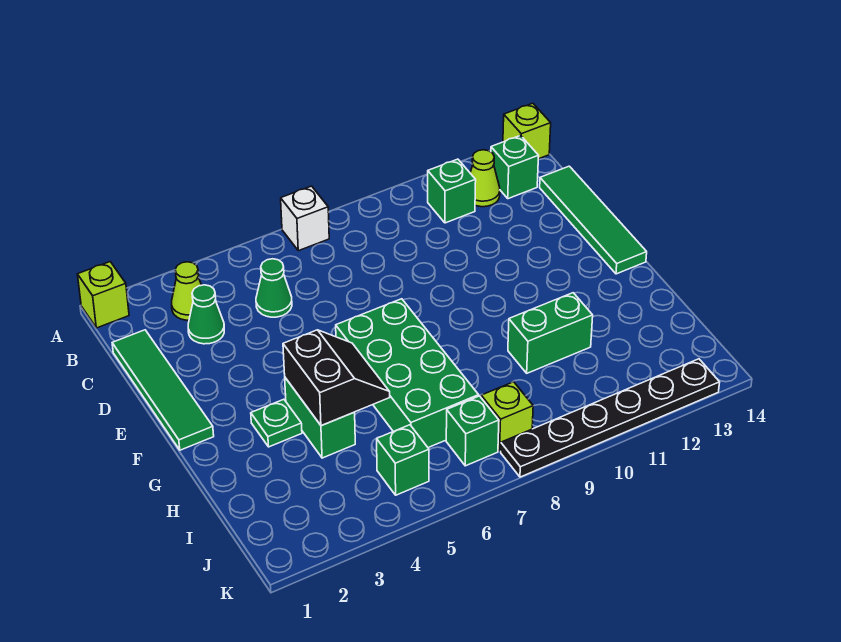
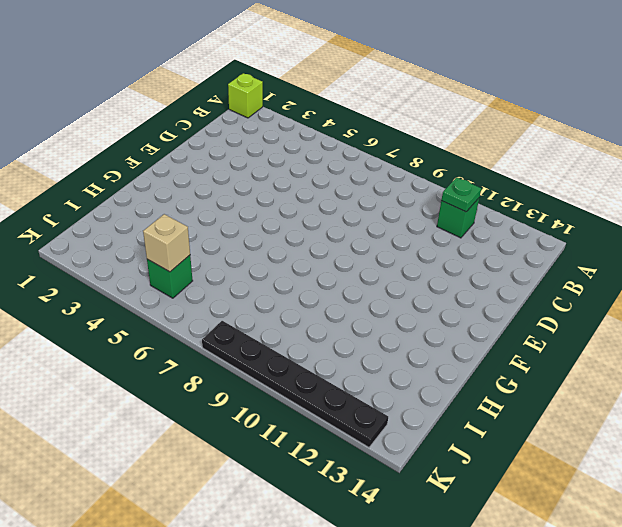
green plate B11 level 2 -> green plate G3 level 1
tan brick J5 level 2 -> none
none -> white brick A7 level 1
none -> lime brick A14 level 1
none -> lime cone B3 level 1

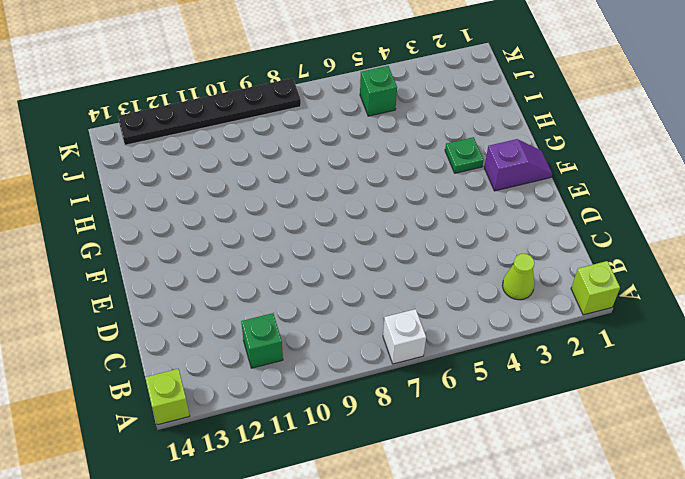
purple slope F1:F2 level 1 top 2 -> green tile C1:F1 level 1
none -> lime cone B12 level 1
none -> green brick B13 level 1
none -> green cone C3 level 1

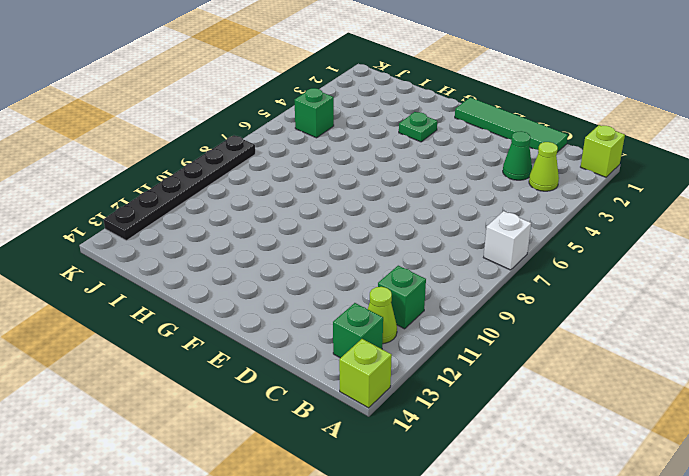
none -> green cone C5 level 1
none -> green tile C14:F14 level 1
none -> green brick F6:I7 level 1

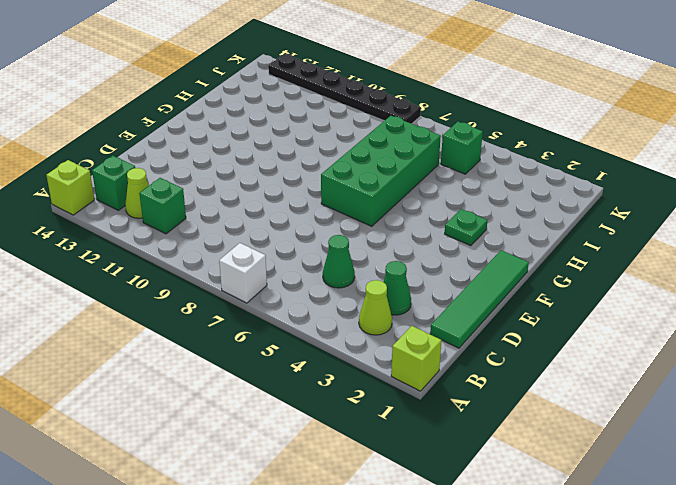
none -> green tile C14:F14 level 1
none -> green brick G4:H4 level 1
none -> green brick H10:H11 level 1

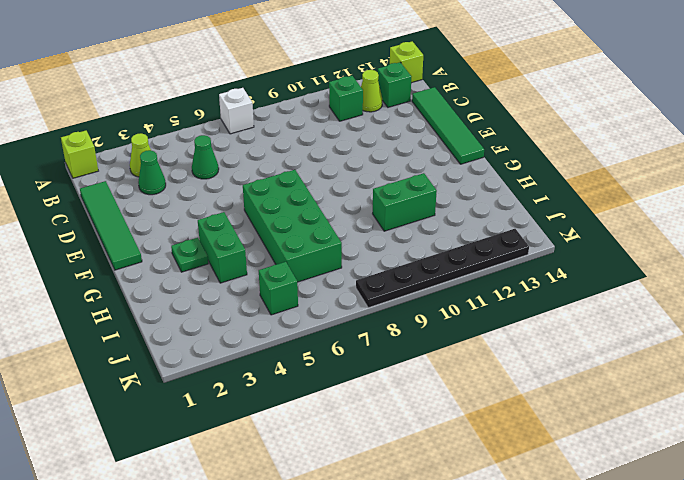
none -> green brick J7 level 1
none -> lime brick J8 level 1
none -> black slope G4:H5 level 2 top 4

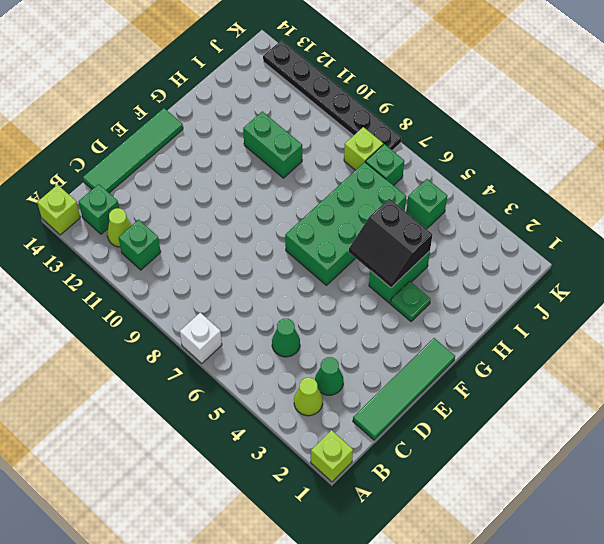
black slope G4:H5 level 2 top H -> black slope G4:H5 level 2 top 4

